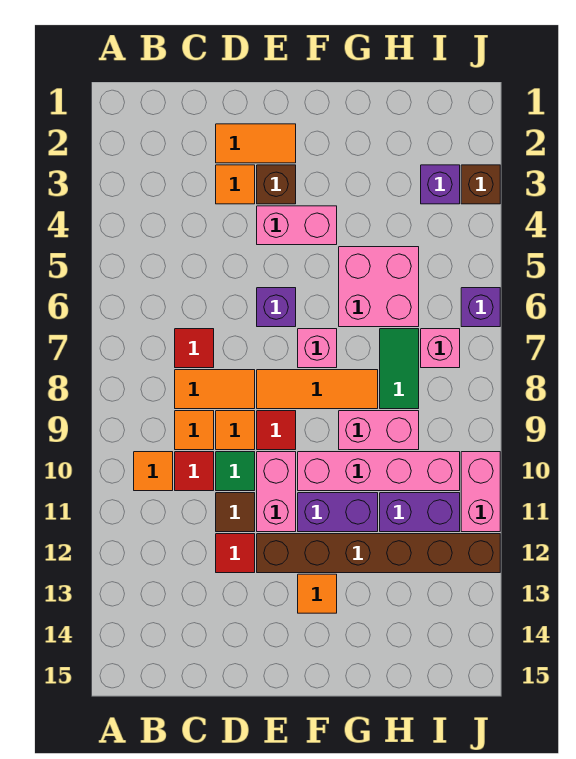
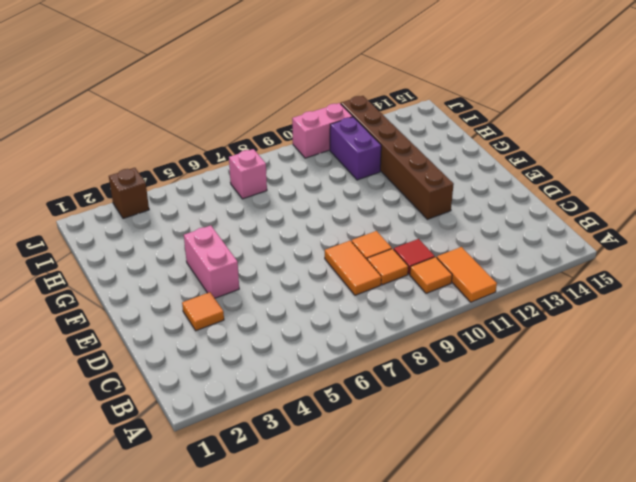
orange tile A11:B11 level 1 -> orange tile D2:E2 level 1
none -> red tile C7 level 1
none -> green tile D10 level 1
none -> brown tile D11 level 1
none -> red tile D12 level 1

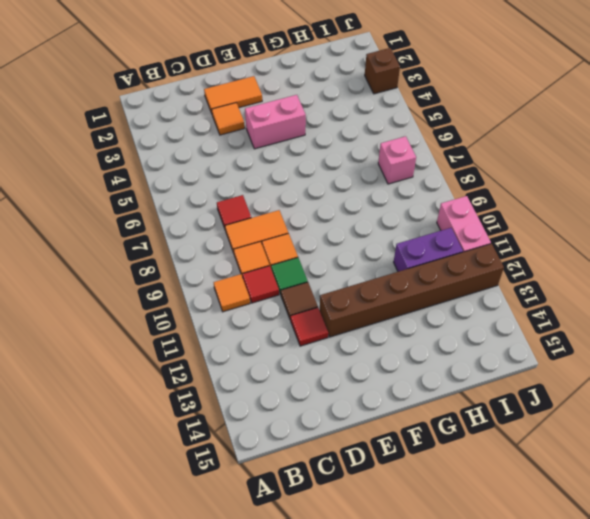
none -> brown brick E3 level 1
none -> purple brick E6 level 1
none -> orange tile E8:G8 level 1
none -> red tile E9 level 1

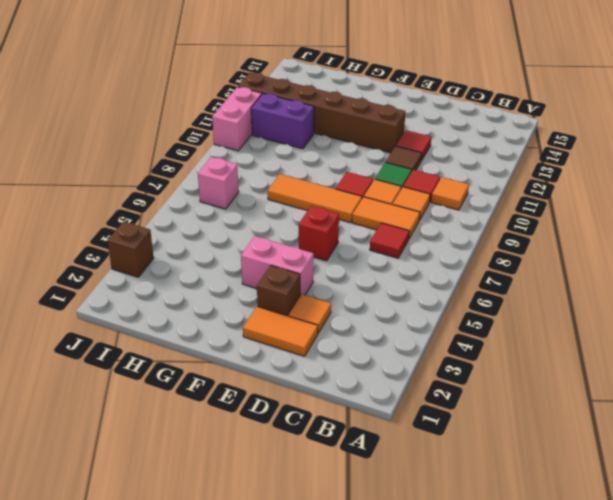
red brick E6 level 1 -> purple brick E6 level 1
none -> pink brick E10:E11 level 1
none -> pink brick F7 level 1
none -> pink brick F10:I10 level 1
none -> purple brick F11:G11 level 1

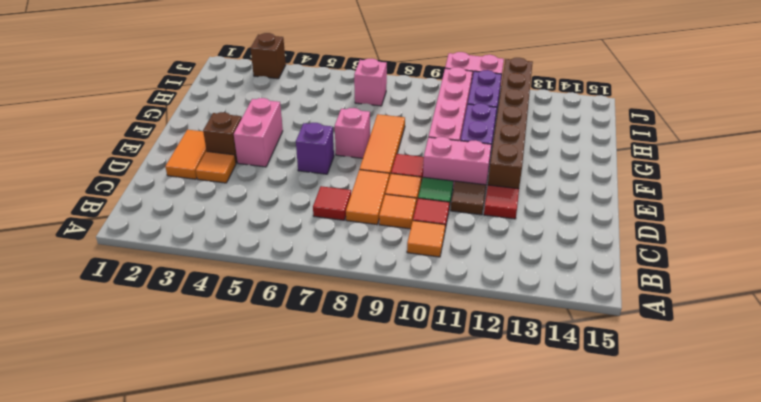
none -> orange tile F13 level 1
none -> pink brick G5:H6 level 1
none -> pink brick G9:H9 level 1
none -> green tile H7:H8 level 1

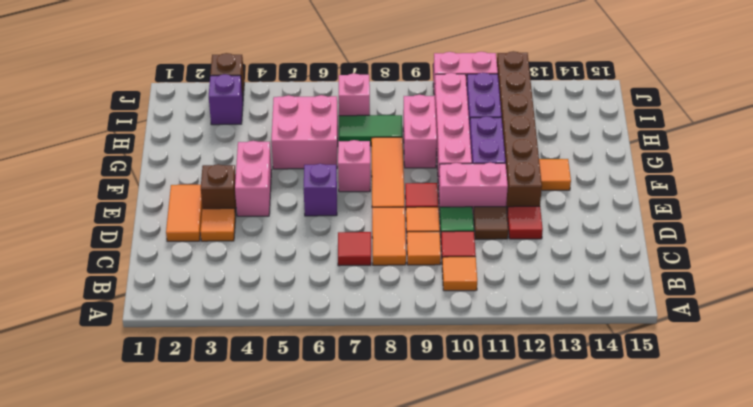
none -> purple brick J6 level 1

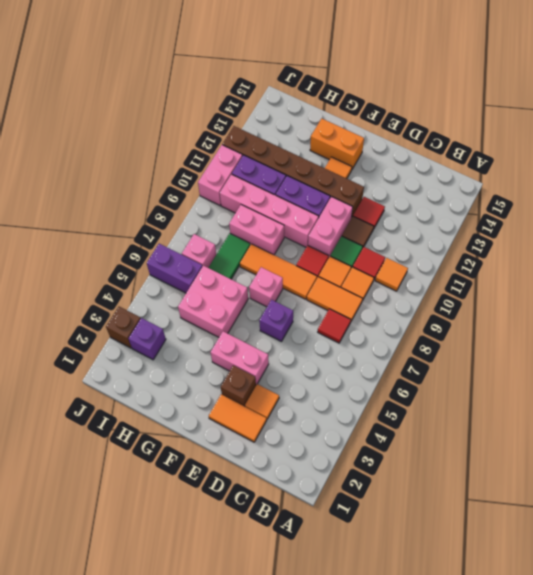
orange brick F14:G14 level 1 -> none
purple brick I6:J6 level 1 -> purple brick J6 level 1

